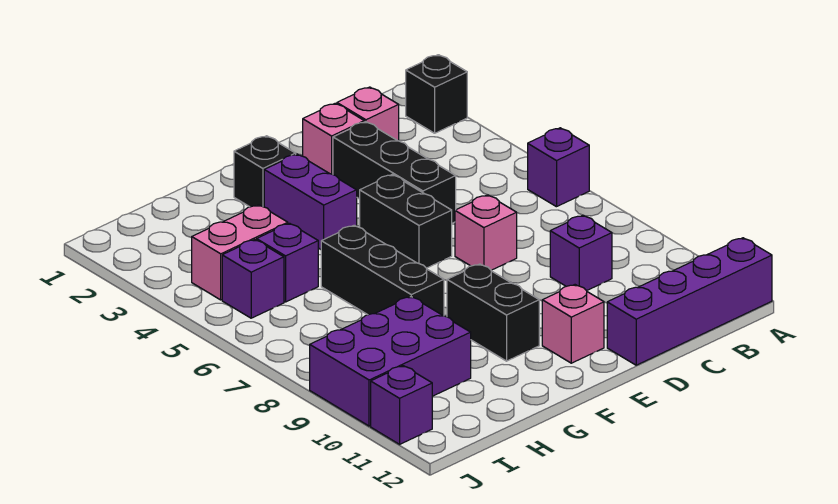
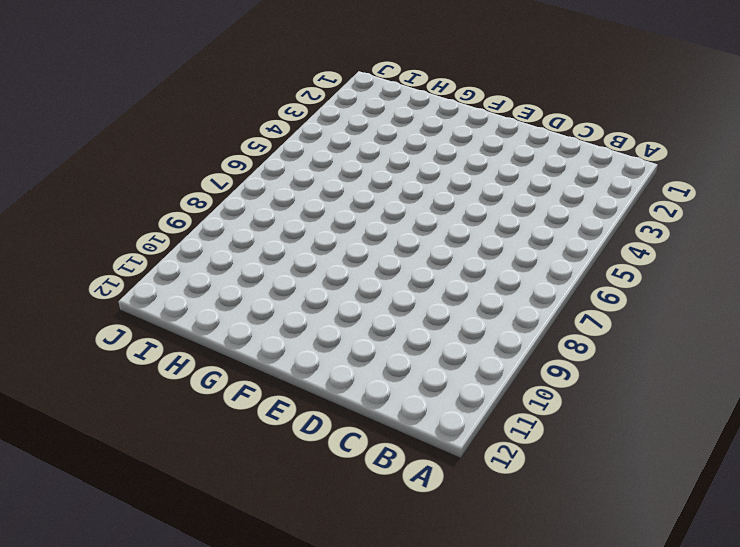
none -> black brick A2 level 1
none -> purple brick A6 level 1
none -> purple brick A12:D12 level 1

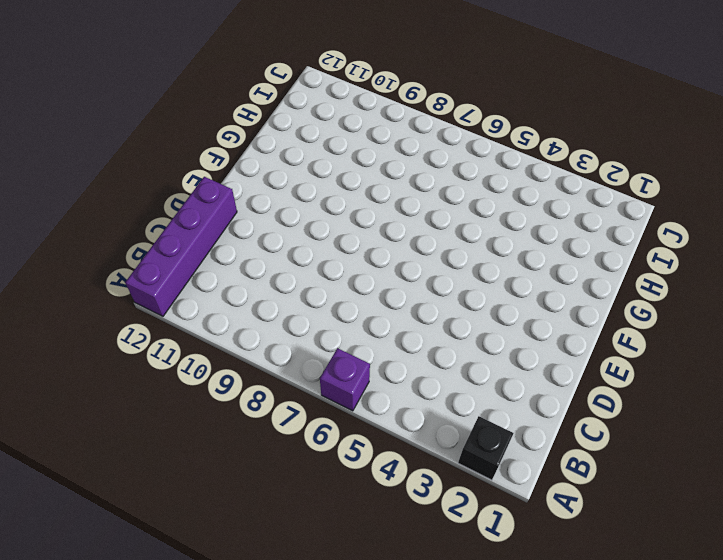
none -> pink brick C2 level 1
none -> purple brick C9 level 1
none -> pink brick D2 level 1

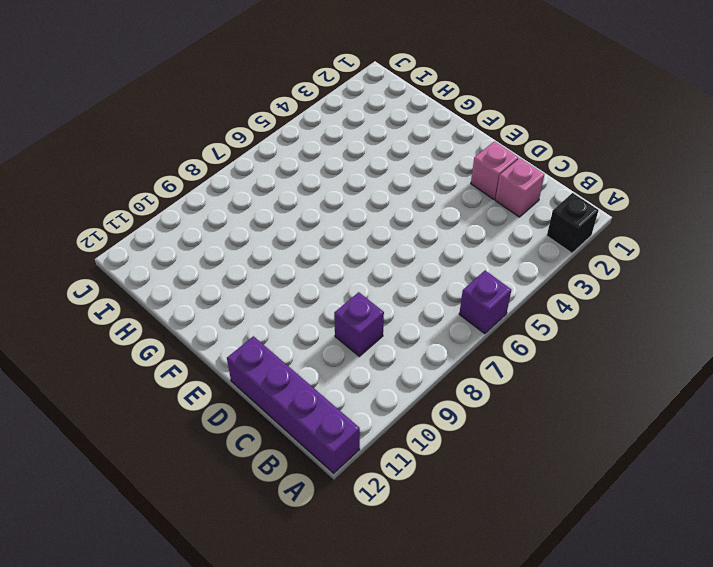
none -> black brick D3:D5 level 1
none -> pink brick D7 level 1
none -> black brick E5:E6 level 1

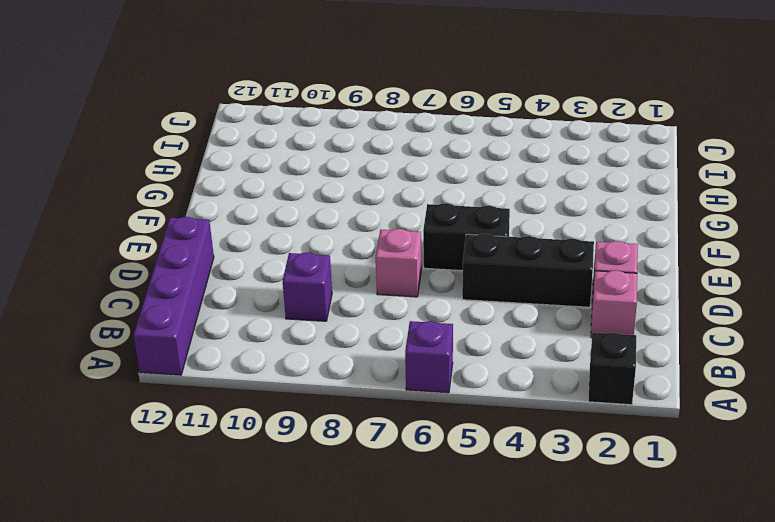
none -> pink brick E11 level 1
none -> black brick F2 level 1
none -> purple brick F3:F4 level 1

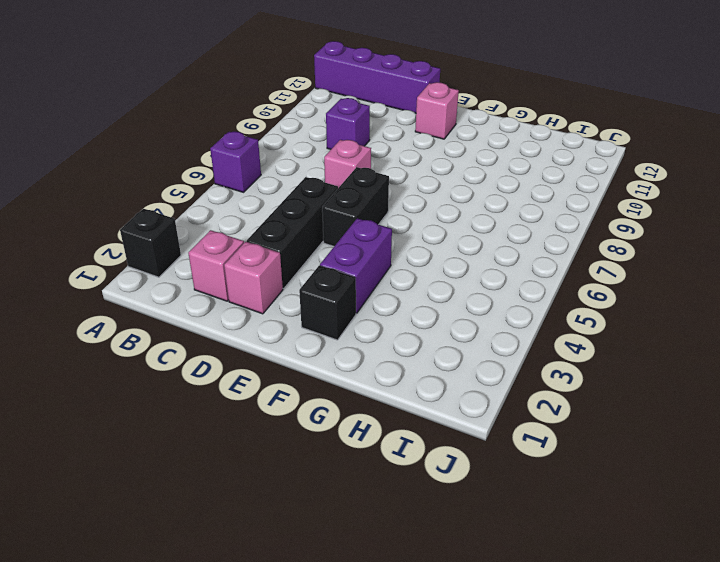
none -> black brick F9:F10 level 1
none -> black brick G6:G8 level 1
none -> pink brick H4:I4 level 1

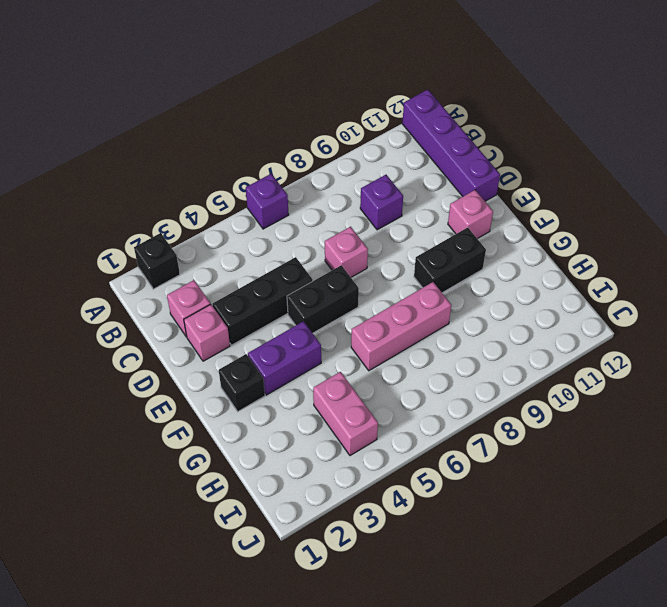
pink brick G6:G8 level 1 -> black brick G6:G8 level 1
none -> purple brick H5 level 1
none -> purple brick H9:J10 level 1
none -> purple brick I5 level 1

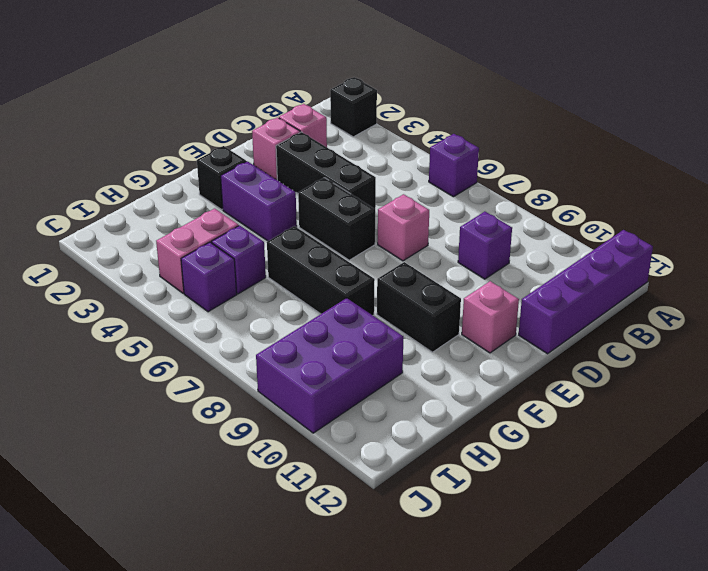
none -> purple brick J11 level 1

